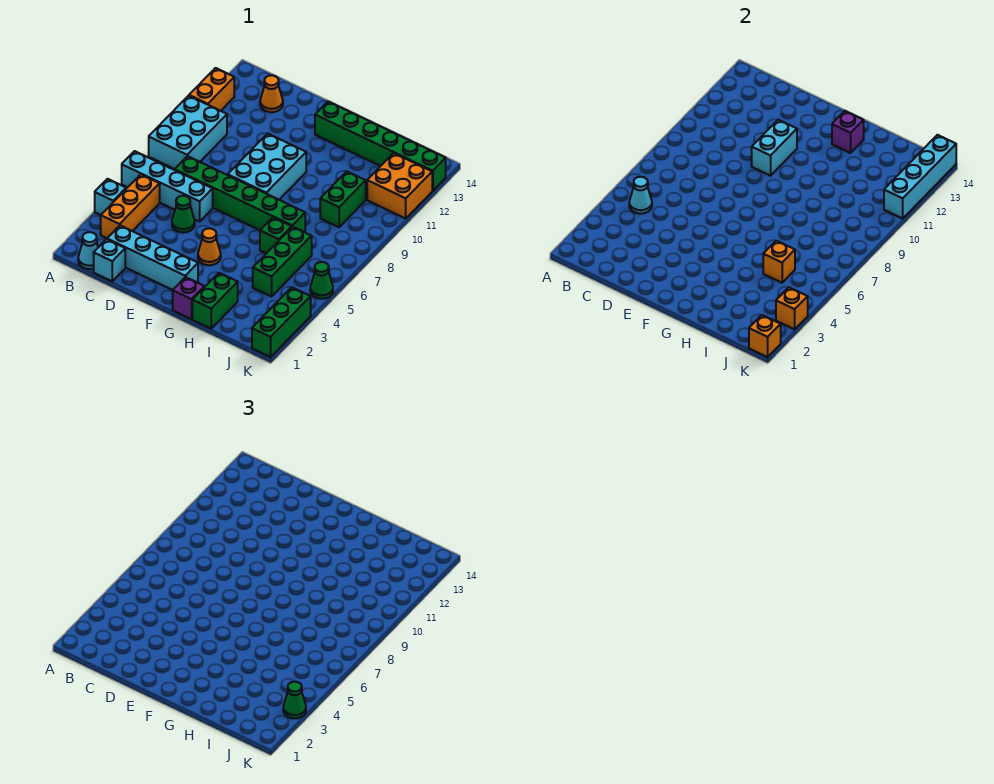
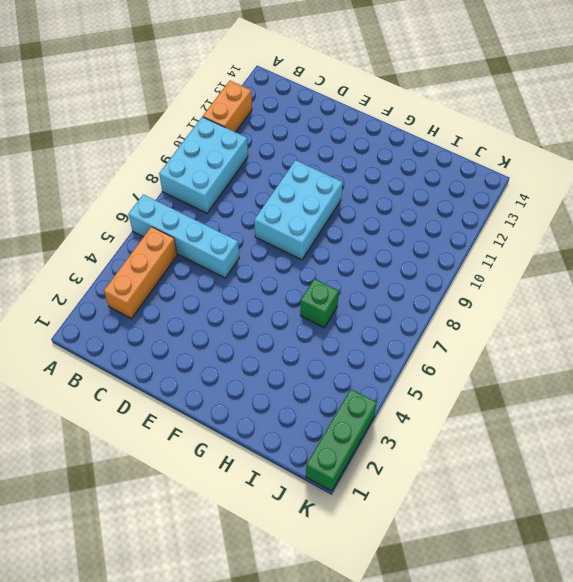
none -> cyan brick A4 level 1
none -> cyan cone B1 level 1
none -> cyan brick C1 level 1
none -> cyan brick C2:F2 level 1

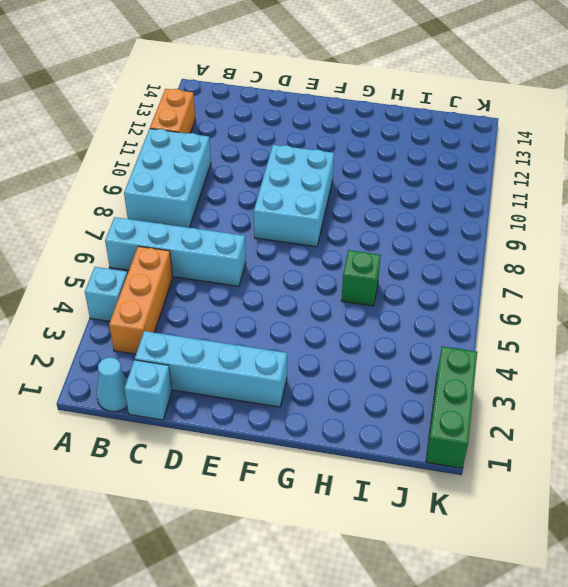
none -> green brick C7:H7 level 1
none -> orange cone C13 level 1
none -> green cone D5 level 1
none -> orange cone F4 level 1

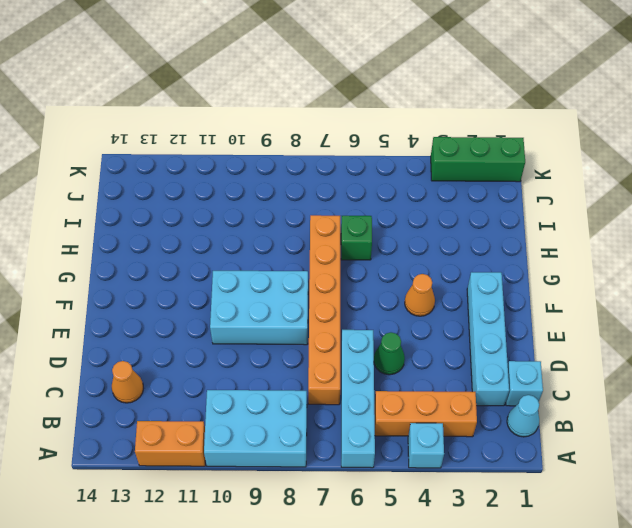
orange brick C7:H7 level 1 -> green brick C7:H7 level 1
none -> green brick F13:K13 level 1
none -> purple brick G1 level 1
none -> green brick H1:H2 level 1
none -> green brick I4:I6 level 1

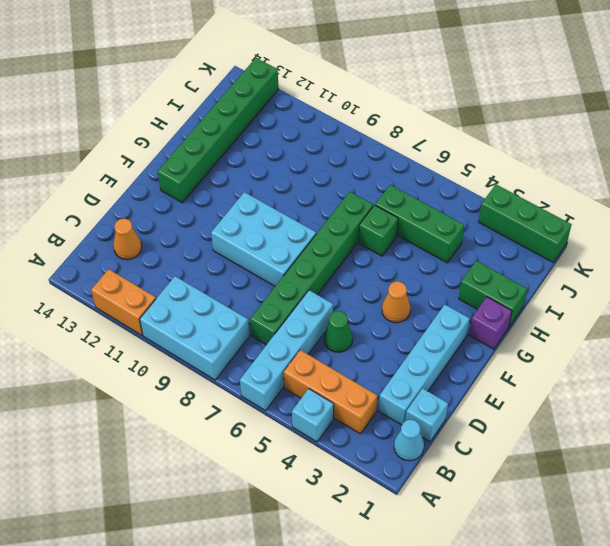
none -> green brick I9:I10 level 1
none -> orange brick J11:K12 level 1
none -> green cone K5 level 1
none -> cyan cone B5 level 2

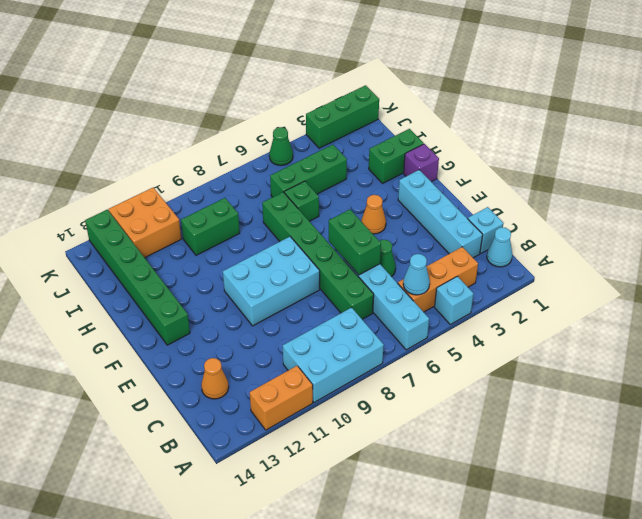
green brick D6:E6 level 2 -> none
none -> cyan brick E10:E11 level 2
none -> purple brick G13 level 2
none -> orange brick I5 level 2
none -> orange brick K1 level 2

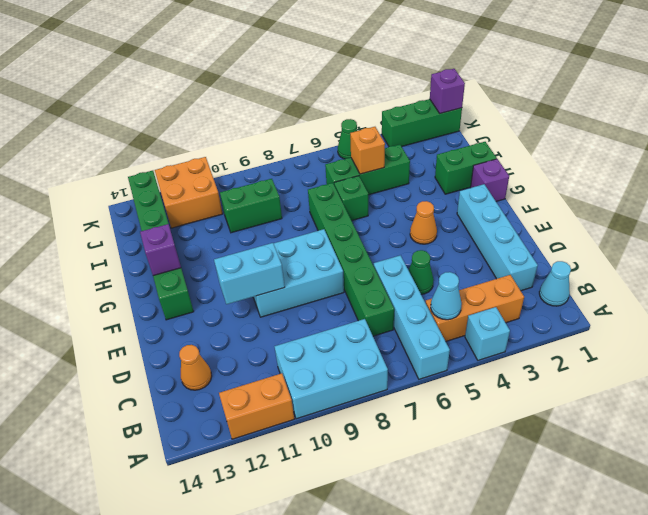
purple brick K1 level 2 -> orange brick K1 level 2
none -> cyan brick C1 level 1
none -> orange brick K3 level 2
none -> cyan brick K11:K14 level 2
none -> green cone K3 level 3

